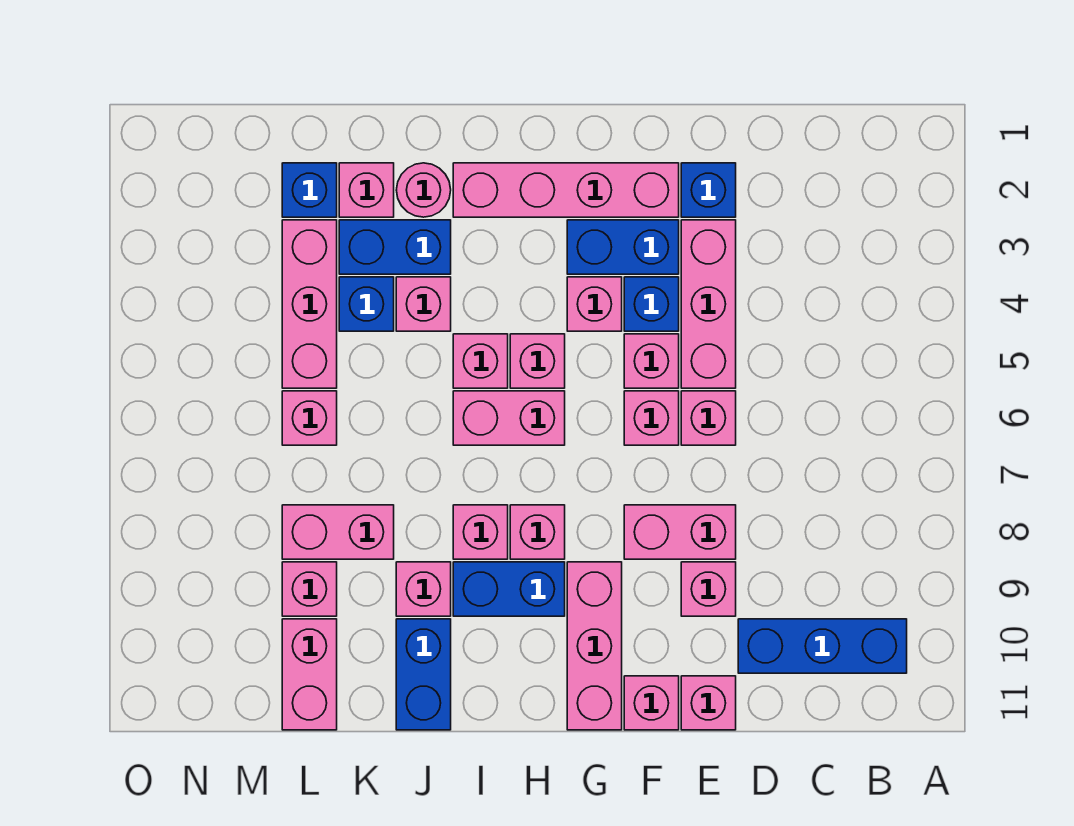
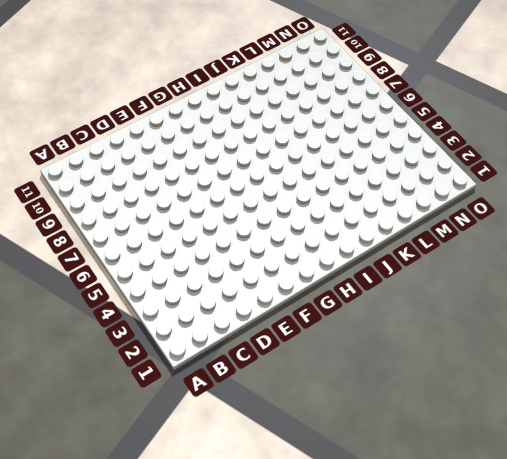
none -> blue brick B10:D10 level 1
none -> blue brick E2 level 1
none -> pink brick E3:E5 level 1
none -> pink brick E6 level 1

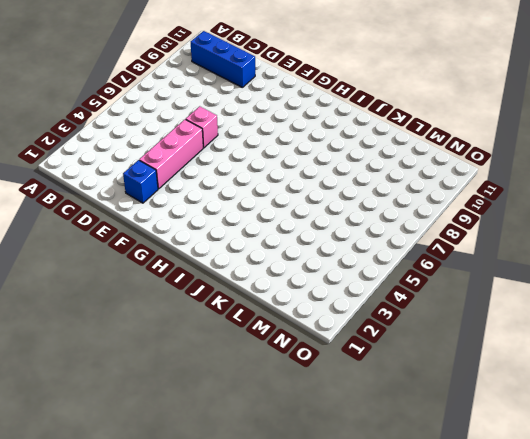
none -> pink brick E8:F8 level 1
none -> pink brick E9 level 1
none -> pink brick E11 level 1
none -> pink brick F2:I2 level 1

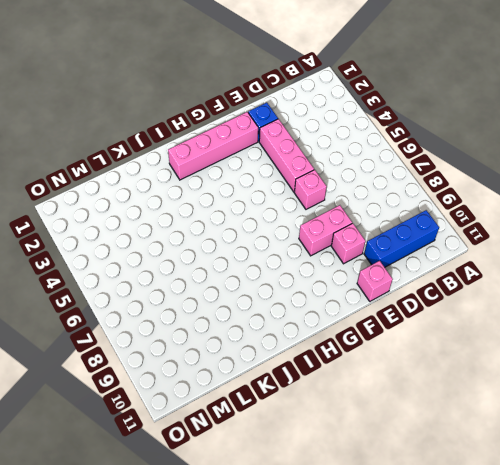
none -> blue brick F3:G3 level 1
none -> blue brick F4 level 1
none -> pink brick F5 level 1
none -> pink brick F6 level 1

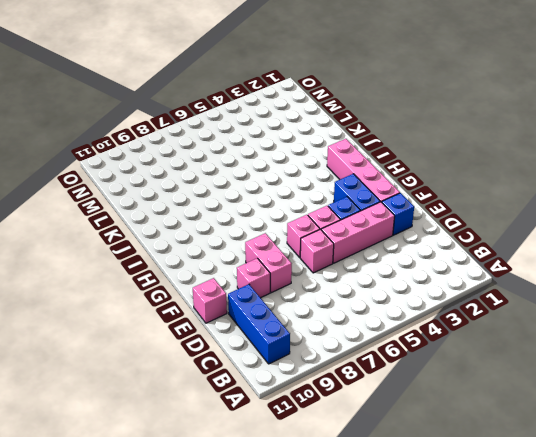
none -> pink brick F11 level 1
none -> pink brick G4 level 1
none -> pink brick G9:G11 level 1
none -> pink brick H5 level 1

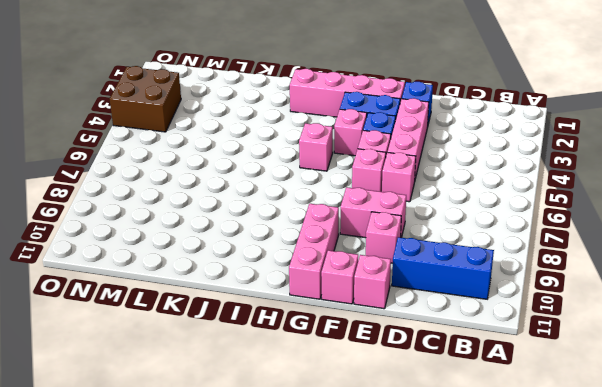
brown brick N3:O4 level 1 -> none
none -> pink brick H6:I6 level 1
none -> pink brick H8 level 1
none -> blue brick H9:I9 level 1
none -> pink brick I5 level 1

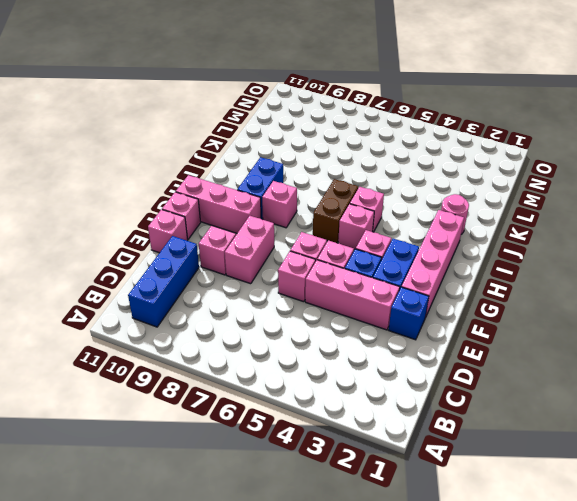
brown brick H6:I6 level 1 -> pink brick H6:I6 level 1
none -> pink brick I8 level 1
none -> blue brick J3:K3 level 1
none -> pink brick J4 level 1
none -> pink brick J9 level 1

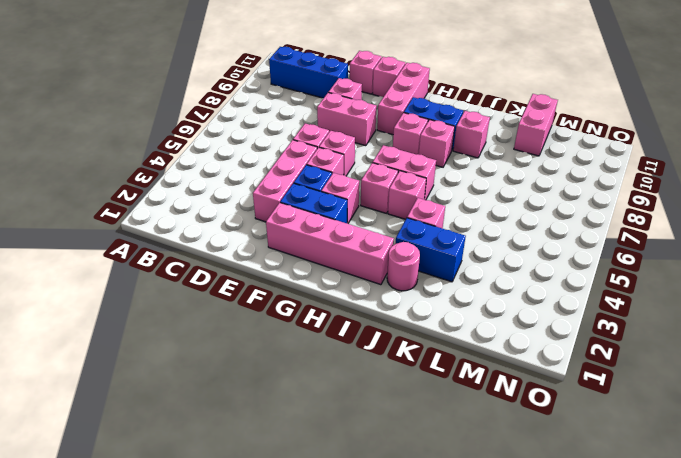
none -> blue brick E2 level 1
none -> blue brick J10:J11 level 1
none -> pink brick K2 level 1
none -> blue brick K4 level 1

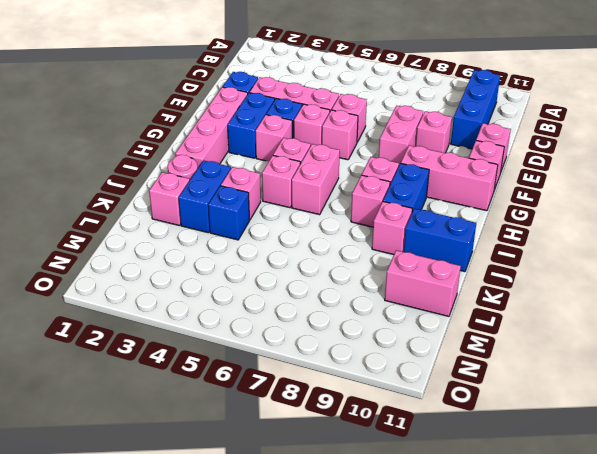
none -> pink brick K8:L8 level 1
none -> blue brick L2 level 1
none -> pink brick L3:L5 level 1
none -> pink brick L6 level 1

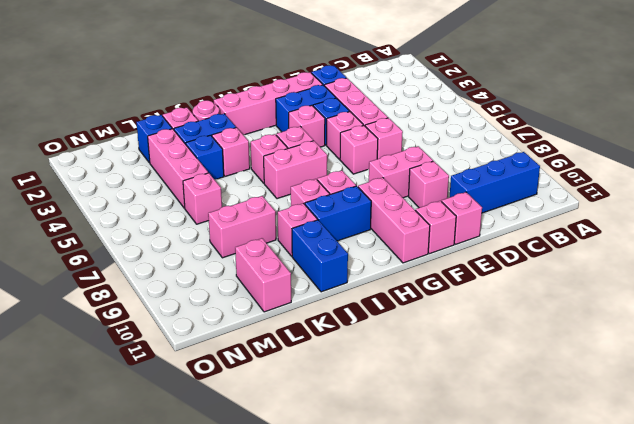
none -> pink brick L9 level 1

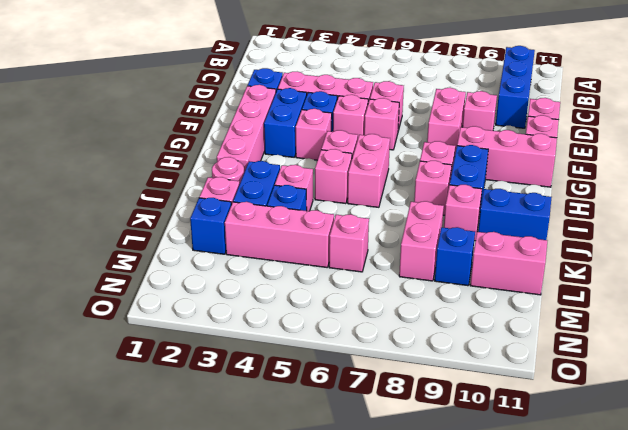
blue brick L9 level 1 -> pink brick L9 level 1

